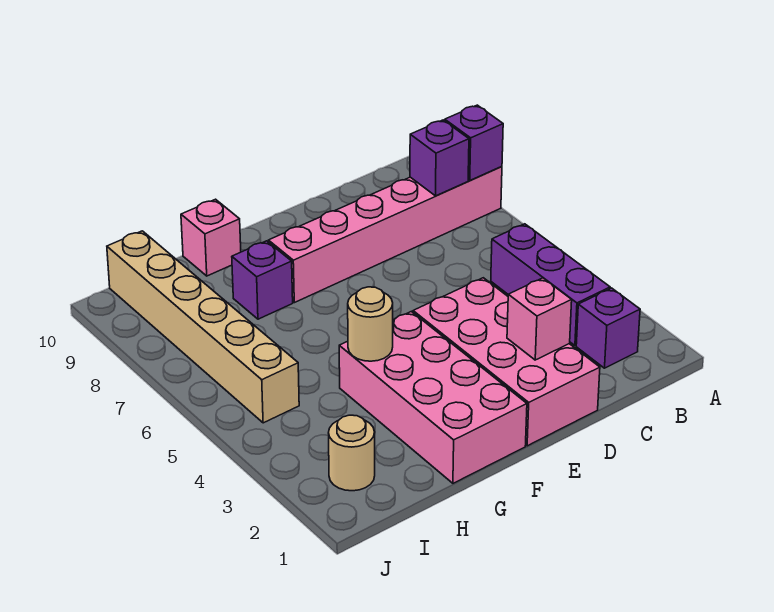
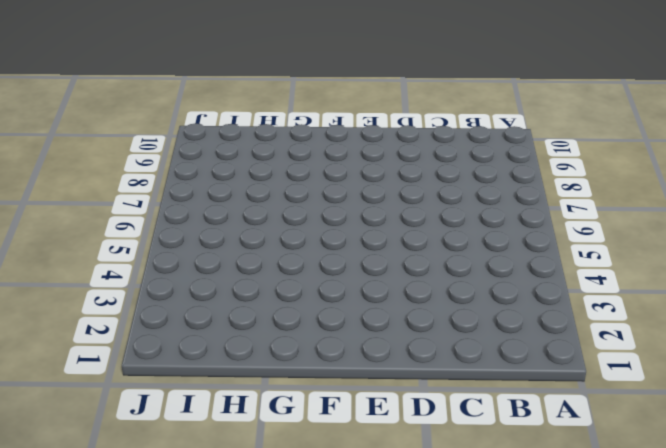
none -> pink brick A8:F8 level 1
none -> purple brick B2 level 1
none -> purple brick B3:B5 level 1

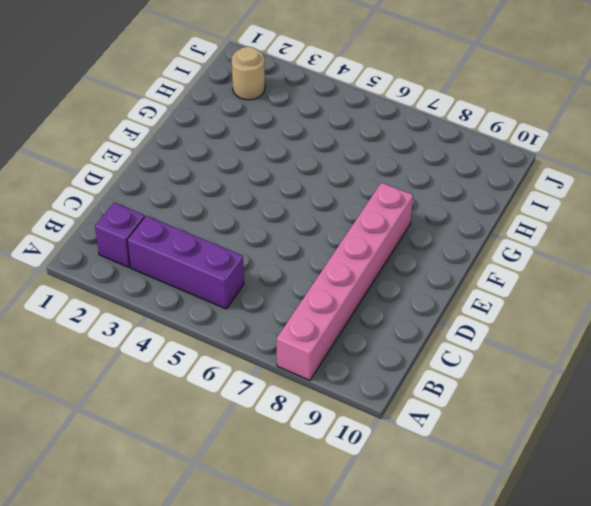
none -> pink brick D1:E4 level 1
none -> pink brick F1:G4 level 1
none -> purple brick G8 level 1

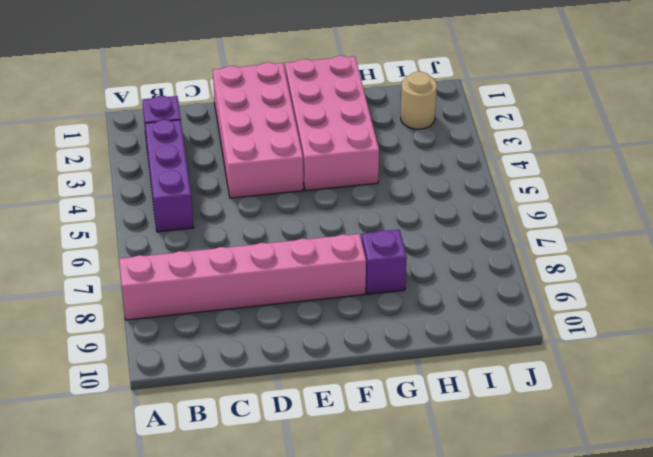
none -> pink brick G10 level 1
none -> tan brick I5:I10 level 1
none -> purple brick A8 level 2

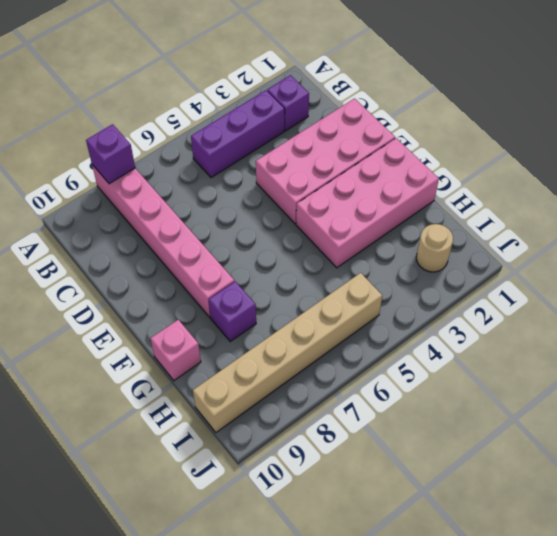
none -> purple brick B8 level 2
none -> pink brick D2 level 2
none -> tan round brick G4 level 2

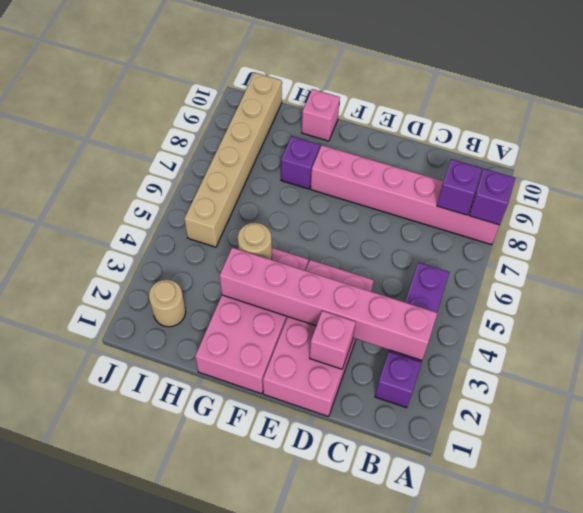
pink brick B3:G3 level 2 -> none

